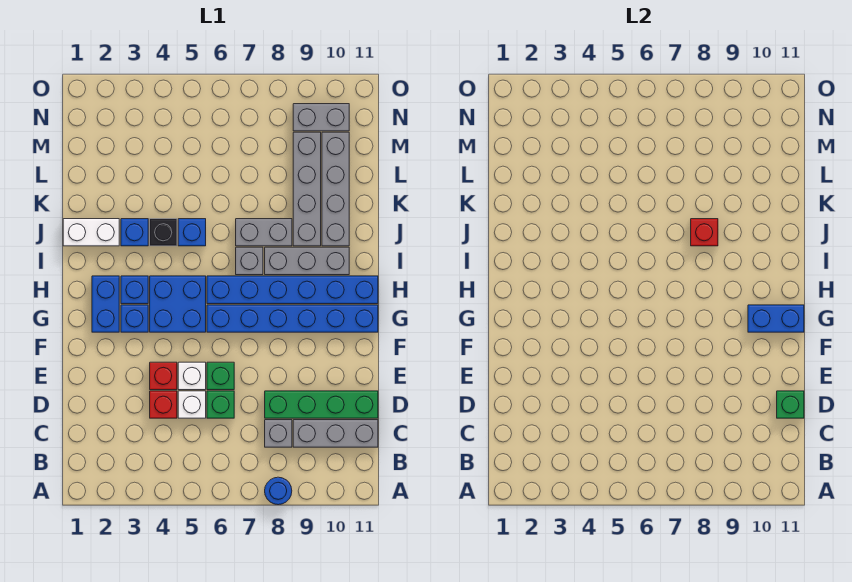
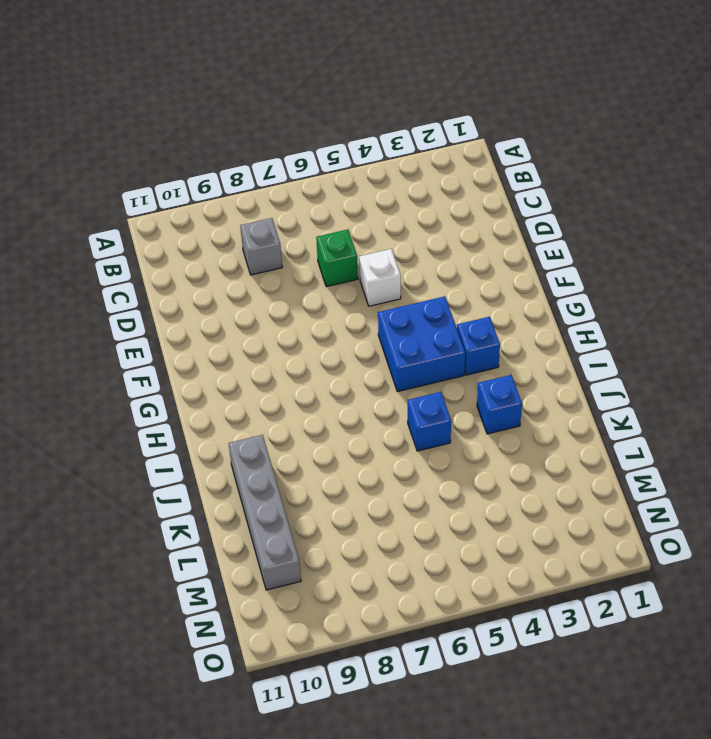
none -> blue round brick A8 level 1
none -> grey brick C9:C11 level 1
none -> red brick D4 level 1

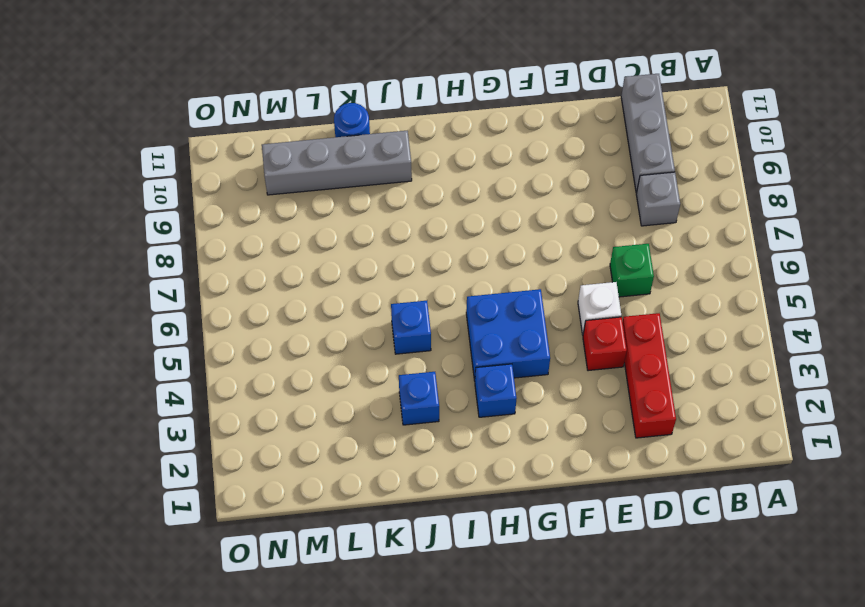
red brick D2:D4 level 1 -> red brick D4 level 1
blue round brick K11 level 1 -> blue round brick A8 level 1
none -> white brick D5 level 1
none -> green brick D8:D11 level 1
none -> green brick E6 level 1

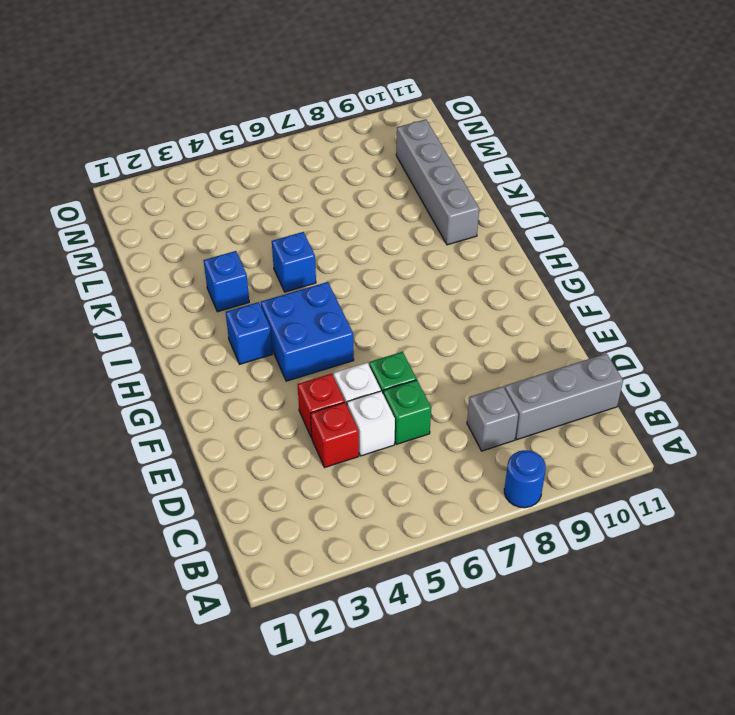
none -> green brick D8:D11 level 1
none -> blue brick G2:H2 level 1
none -> blue brick G3 level 1

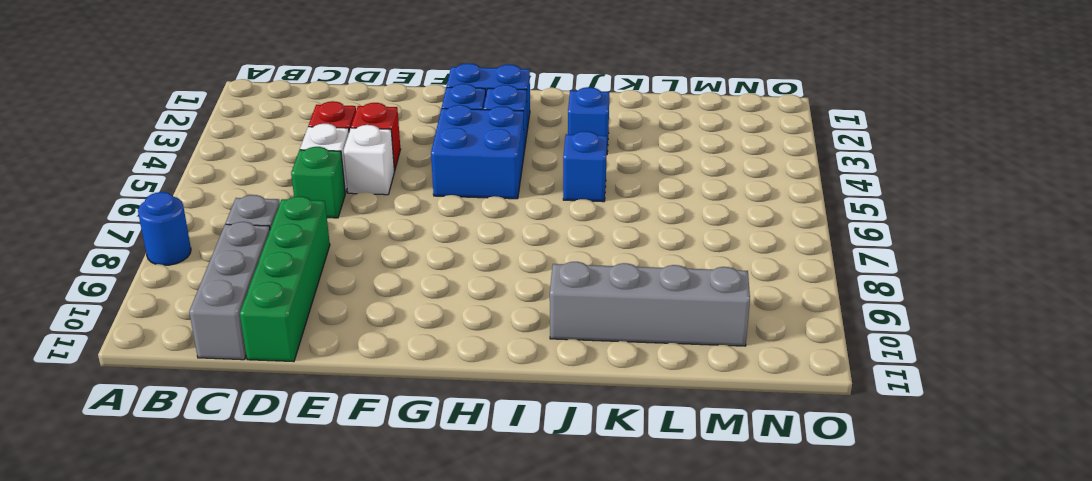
none -> green brick E6 level 1
none -> blue brick G6:G11 level 1
none -> blue brick H6:H11 level 1

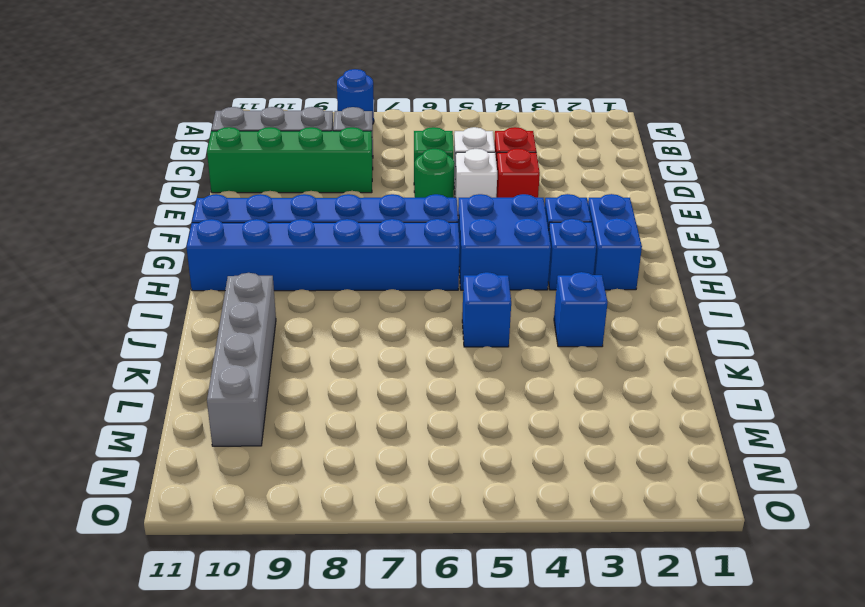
green round brick E6 level 1 -> green brick E6 level 1
none -> grey brick I7 level 1
none -> grey brick I8:I10 level 1
none -> white brick J1:J2 level 1

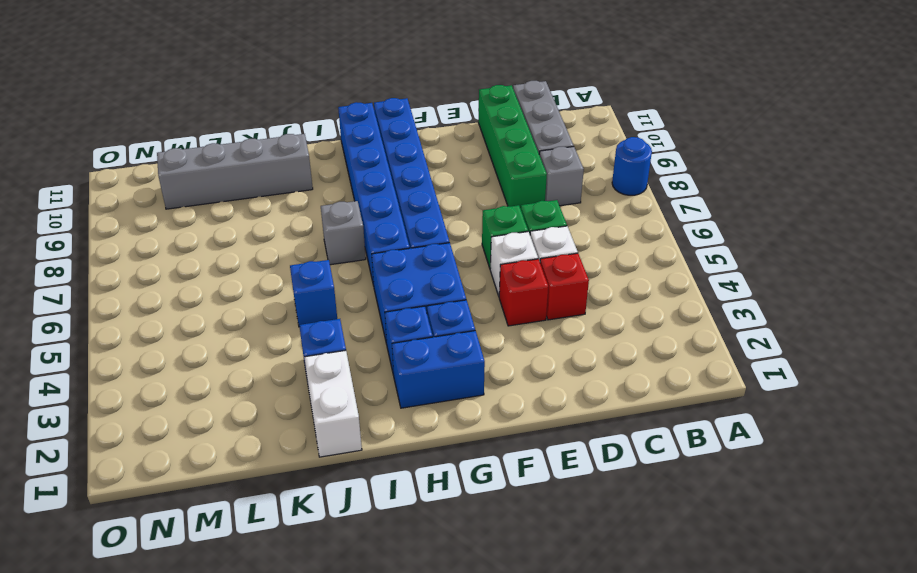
none -> grey brick I8:I10 level 1
none -> black brick J4 level 1
none -> grey brick J7:J8 level 1

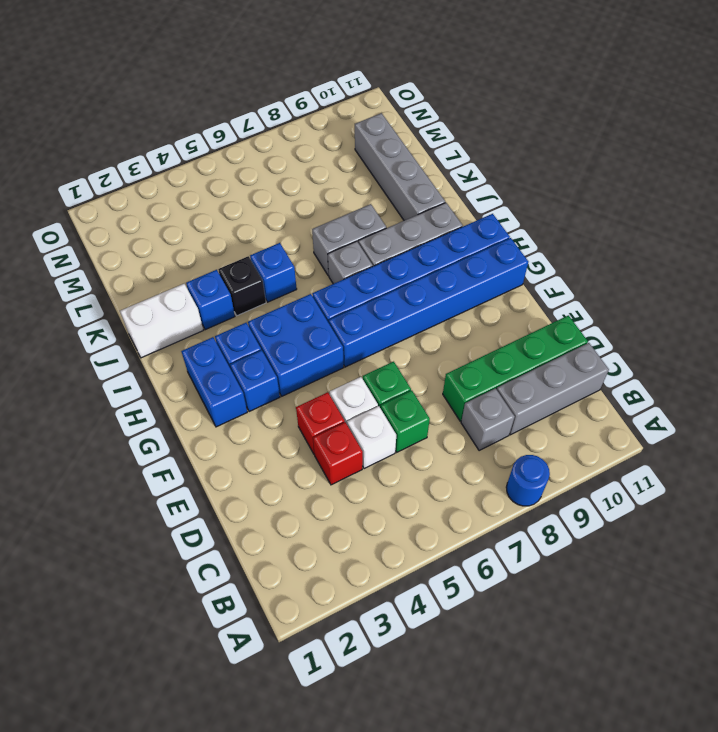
none -> grey brick J9:M9 level 1
none -> grey brick N9:N10 level 1
none -> green brick D11 level 2

